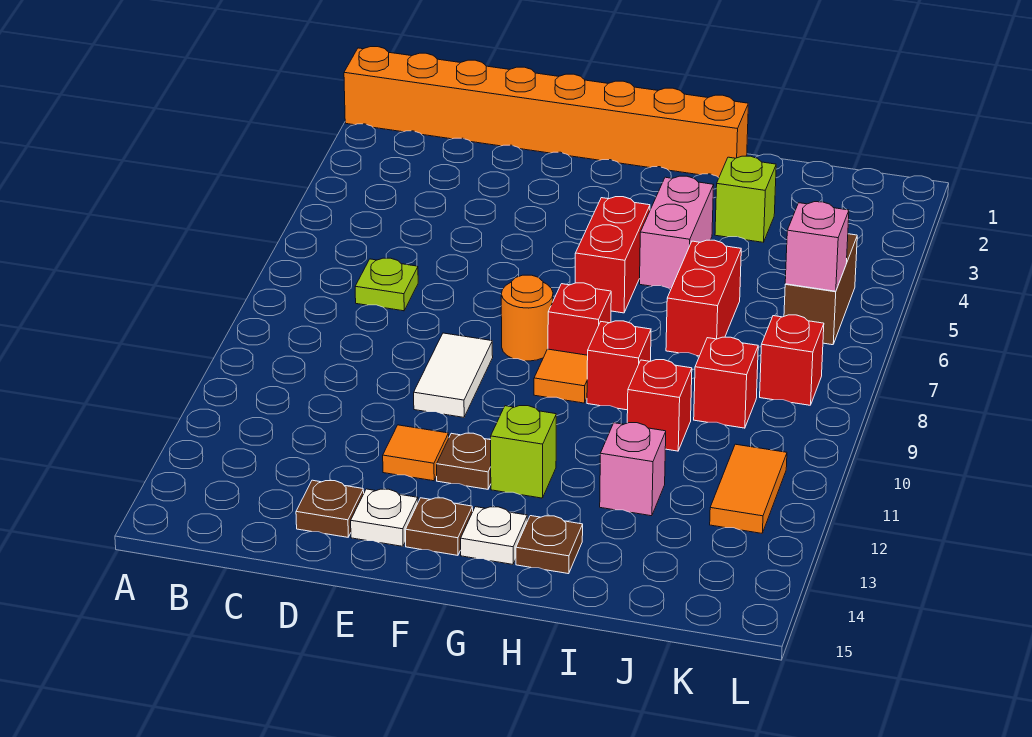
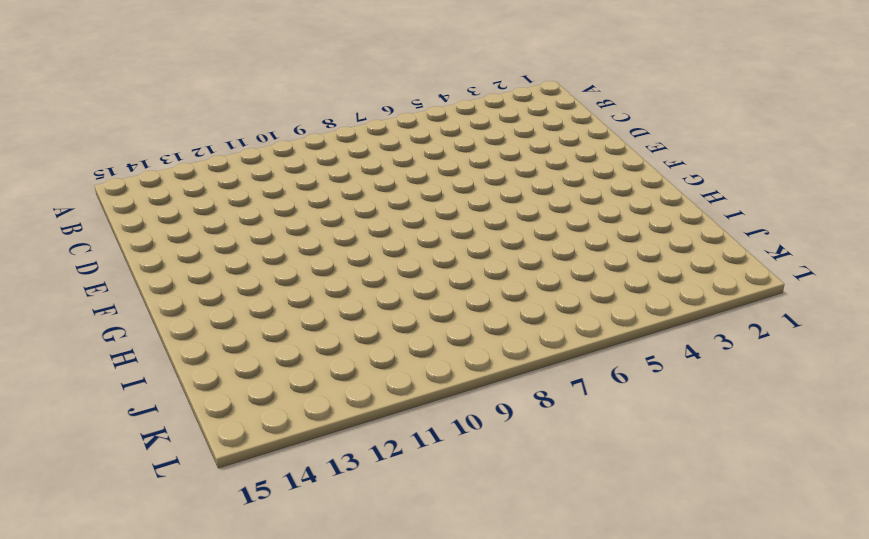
none -> orange brick A1:H1 level 1
none -> lime plate C7 level 1
none -> brown plate D14 level 1

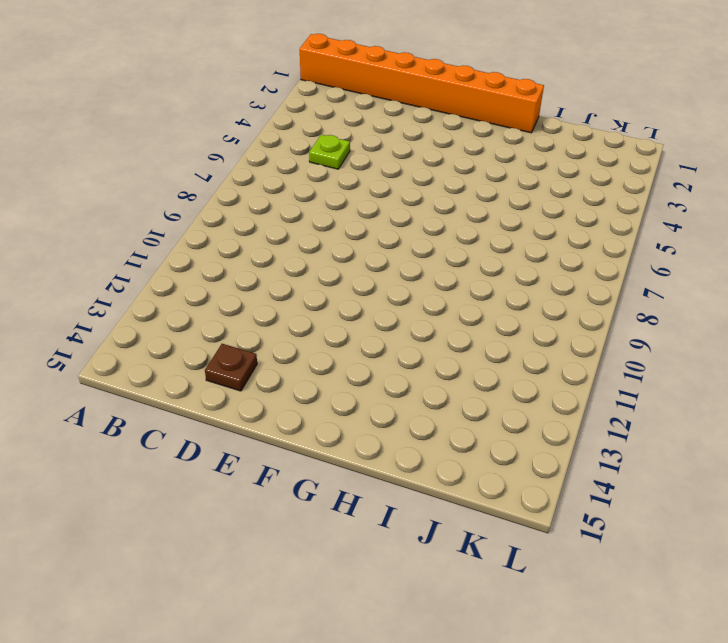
lime plate C5 level 1 -> lime plate C7 level 1
none -> white tile E9:E10 level 1
none -> orange tile E12 level 1
none -> white plate E14 level 1

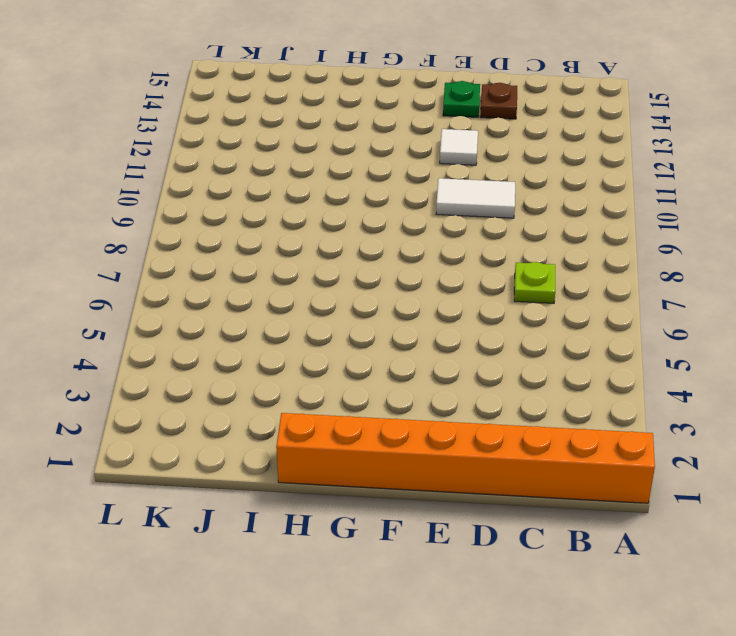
white tile D10:E10 level 1 -> white tile E9:E10 level 1
white tile E12 level 1 -> orange tile E12 level 1
green plate E14 level 1 -> white plate E14 level 1
none -> orange round brick F8 level 1
none -> brown plate F12 level 1
none -> brown plate F14 level 1

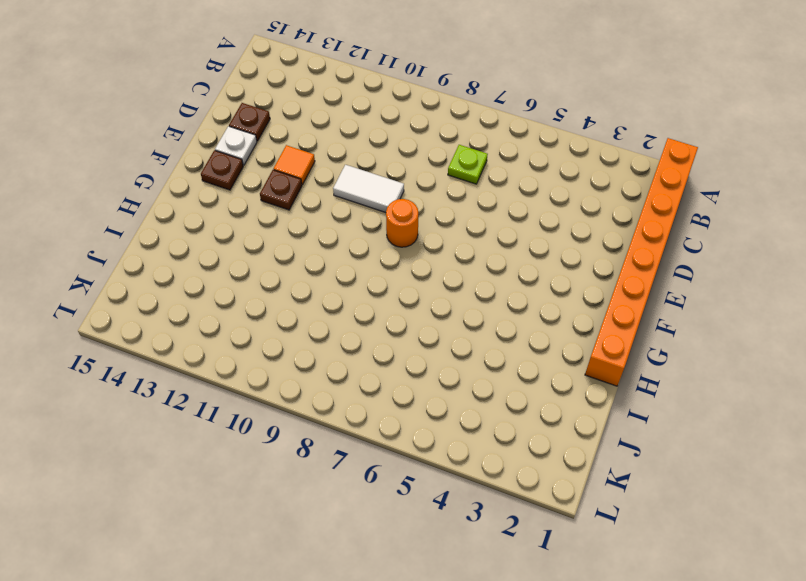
none -> red brick G5:G6 level 1
none -> red brick G8 level 1
none -> orange tile G9 level 1

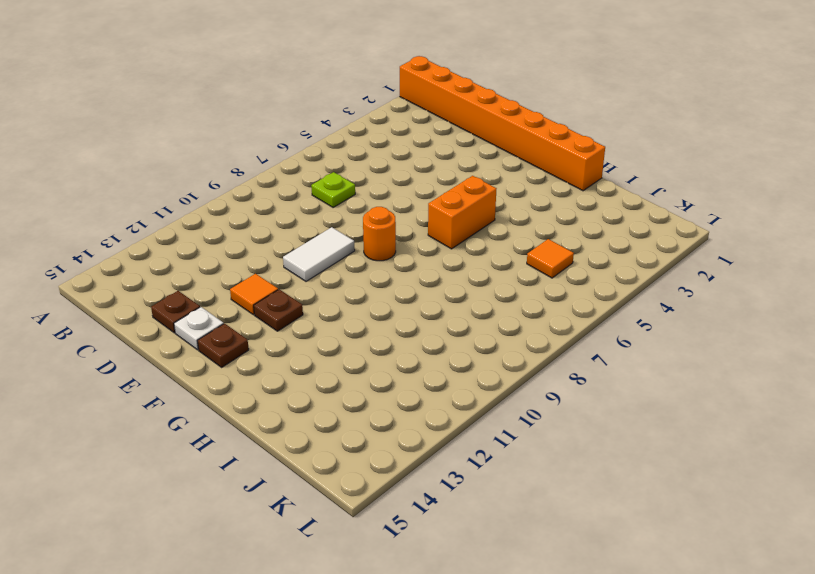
orange brick G5:G6 level 1 -> red brick G5:G6 level 1
orange tile J5 level 1 -> orange tile G9 level 1
none -> red brick G8 level 1
none -> lime brick G12 level 1
none -> white plate G14 level 1

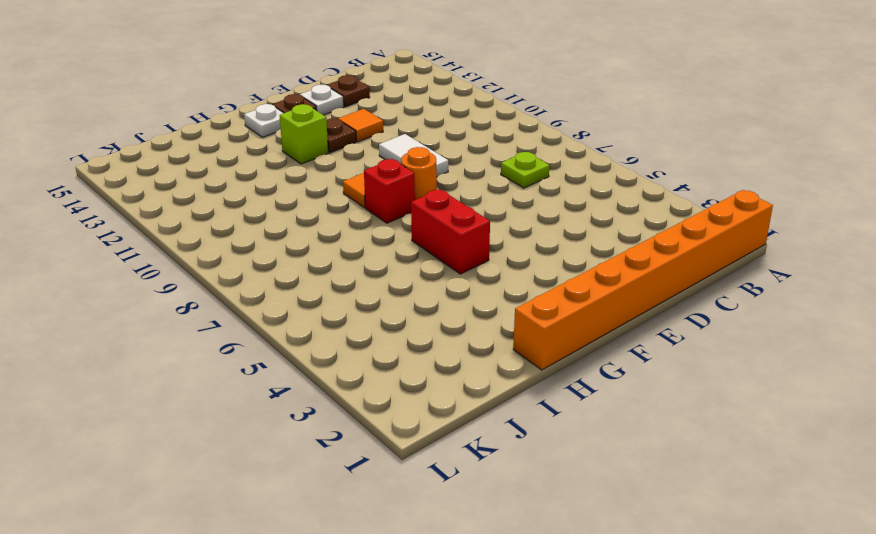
none -> pink brick H4:H5 level 1
none -> red brick H9 level 1
none -> brown plate H14 level 1

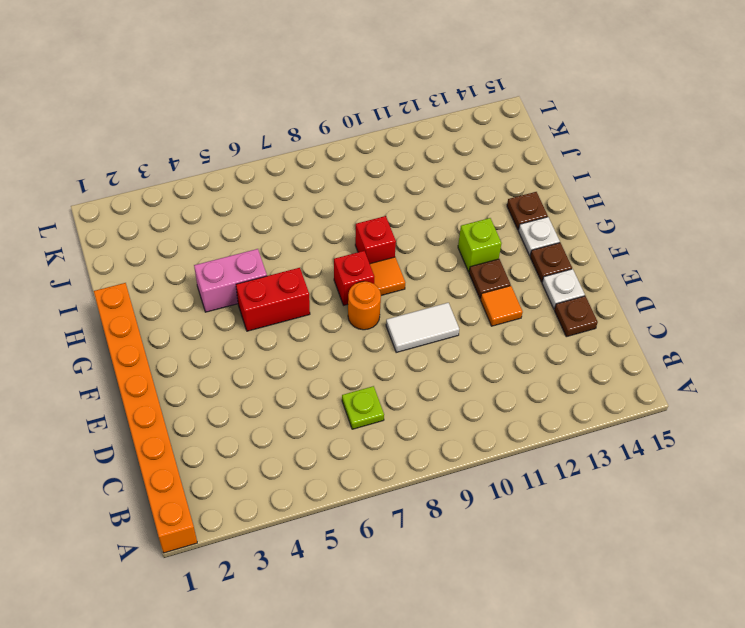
none -> lime brick I3 level 1
none -> red brick I6:I7 level 1
none -> red brick I10 level 1

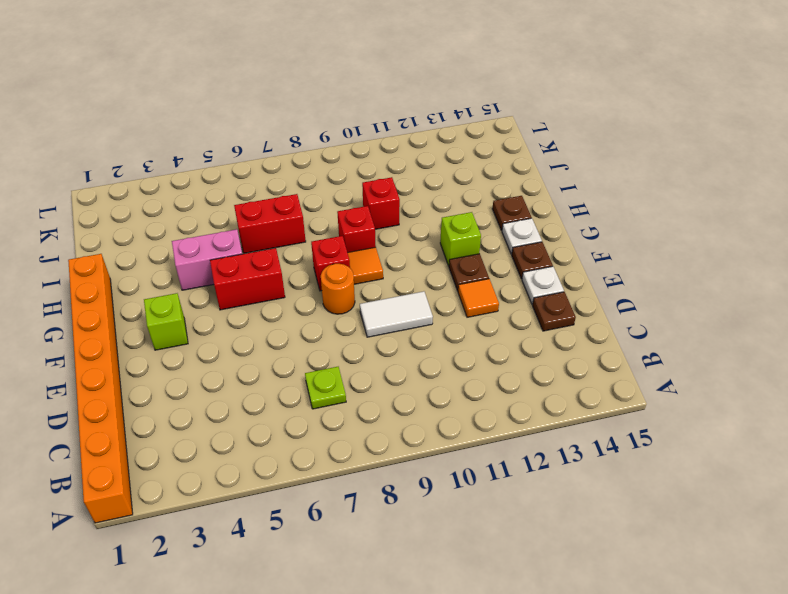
lime brick F3 level 1 -> lime brick I3 level 1
none -> pink brick I12 level 1
none -> red brick J9 level 1
none -> brown brick K5:K6 level 1

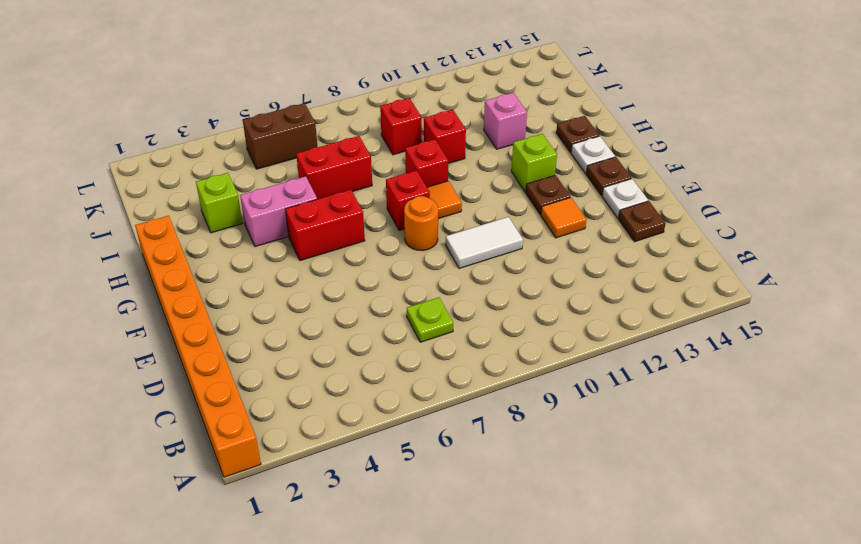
none -> red brick K8 level 1
none -> orange tile K11:K12 level 1
none -> pink brick K6 level 2

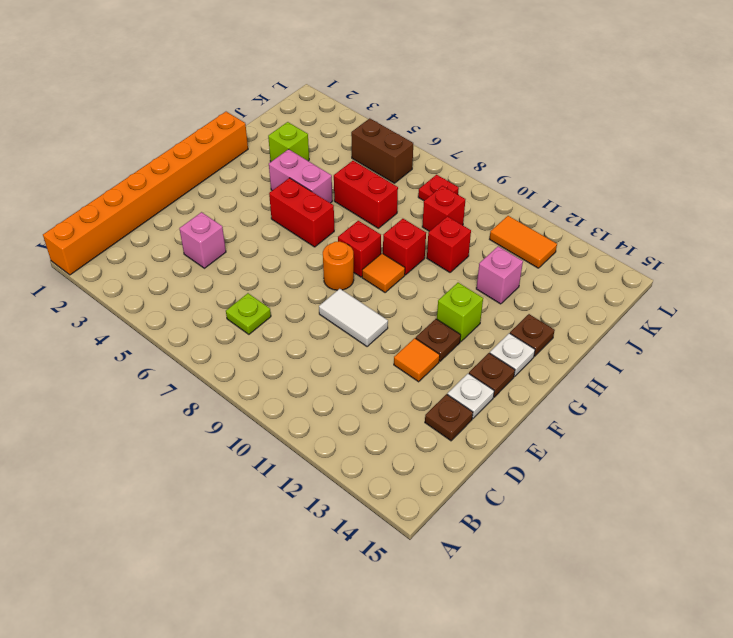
pink brick D4 level 1 -> pink brick K6 level 2
red plate K8 level 1 -> red brick K8 level 1

